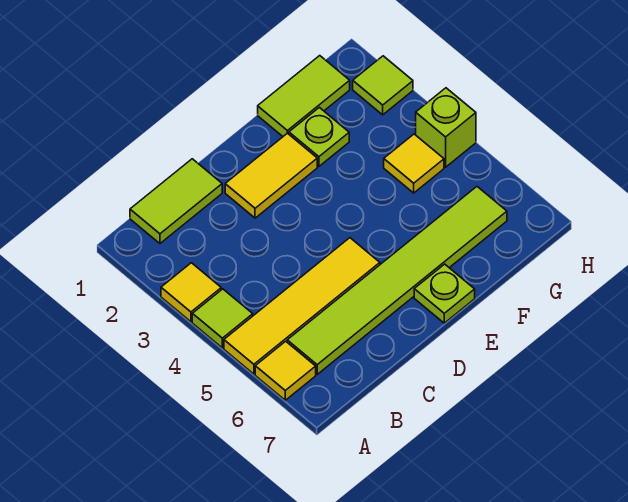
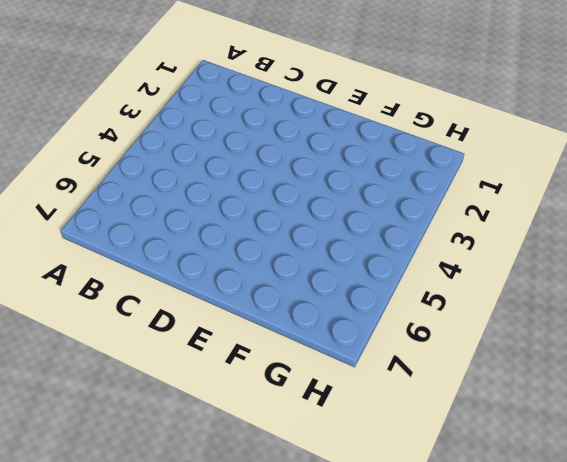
none -> yellow tile A3 level 1
none -> lime tile A4 level 1
none -> yellow tile A5:D5 level 1

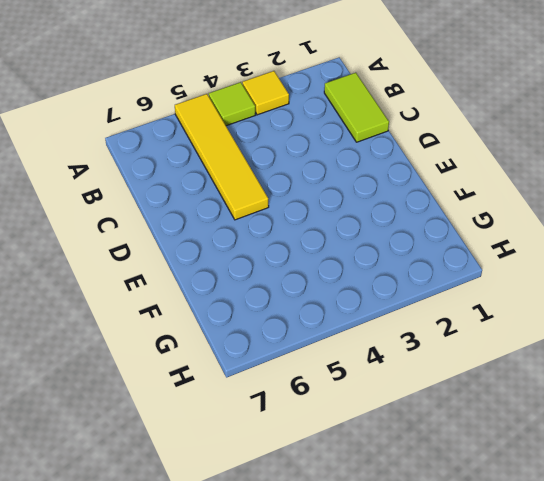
none -> yellow tile A6 level 1
none -> lime tile B6:G6 level 1
none -> yellow tile D2:E2 level 1

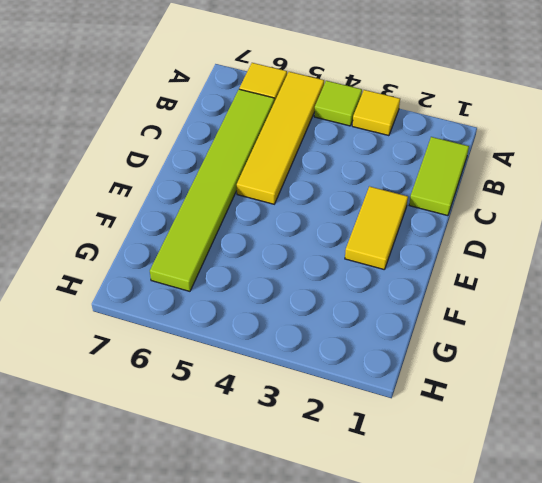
none -> lime plate E7 level 1
none -> lime tile F1:G1 level 1
none -> lime plate F2 level 1

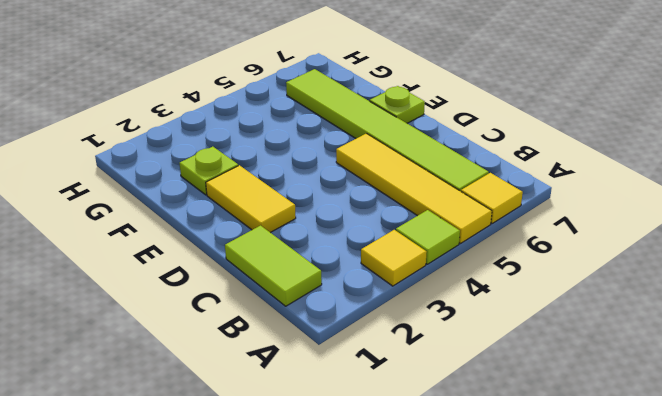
none -> lime tile F1:G1 level 1
none -> yellow tile G4 level 1
none -> lime tile H2 level 1

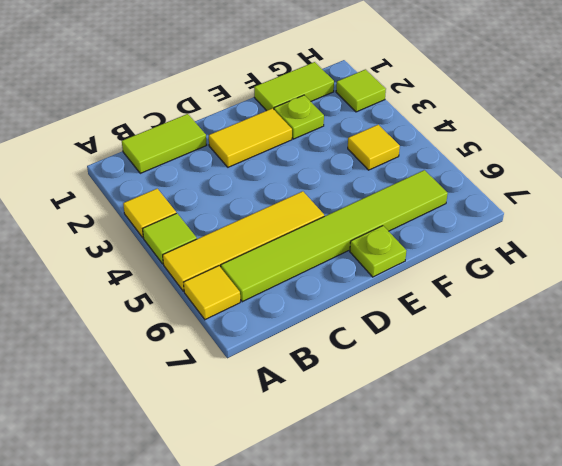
none -> lime brick H4 level 1

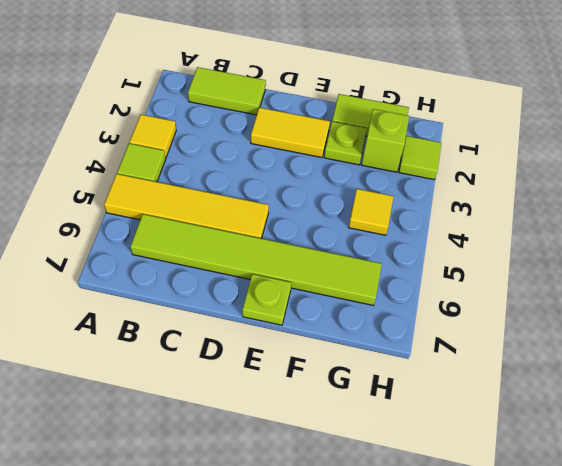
lime brick G2 level 1 -> lime brick H4 level 1
none -> yellow tile A6 level 1

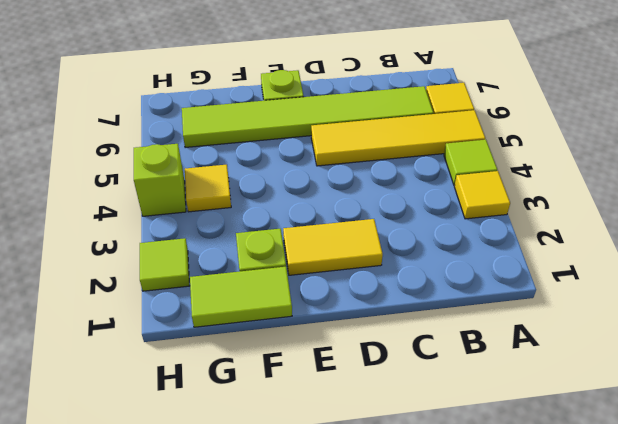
none -> lime tile B1:C1 level 1

